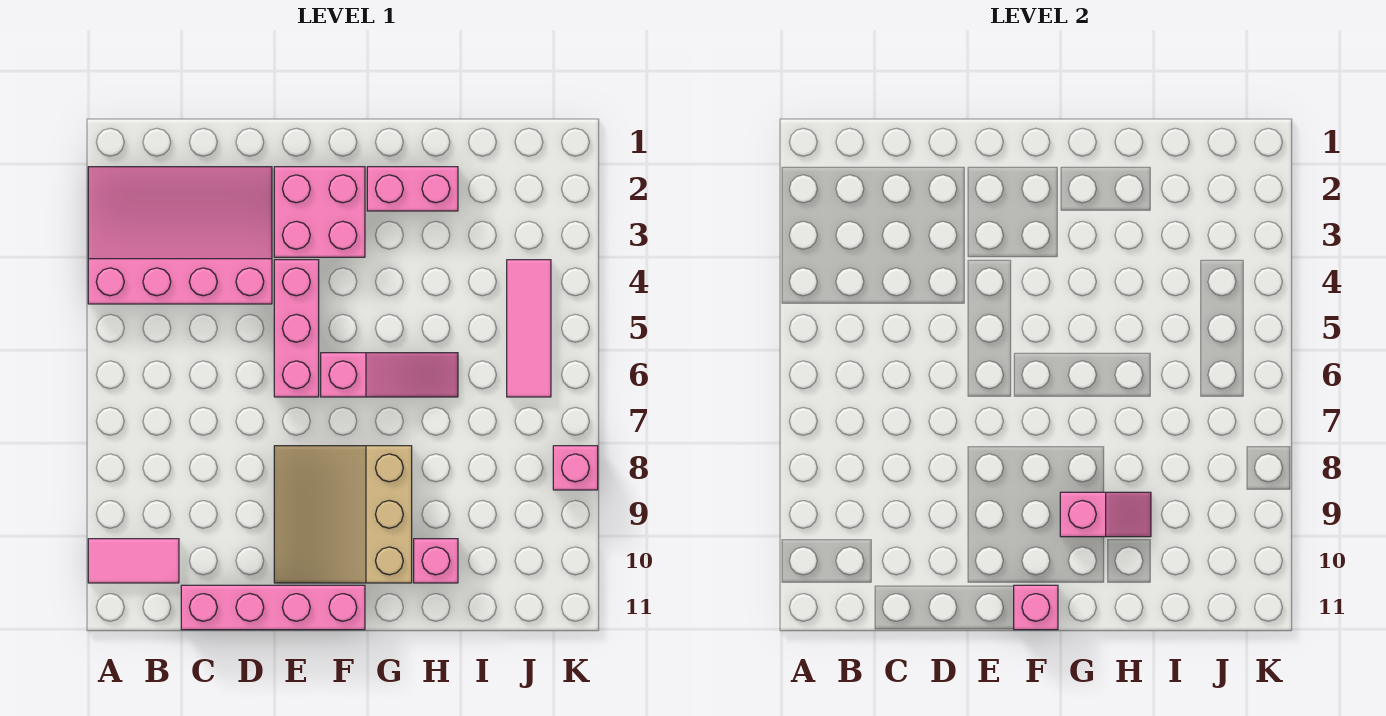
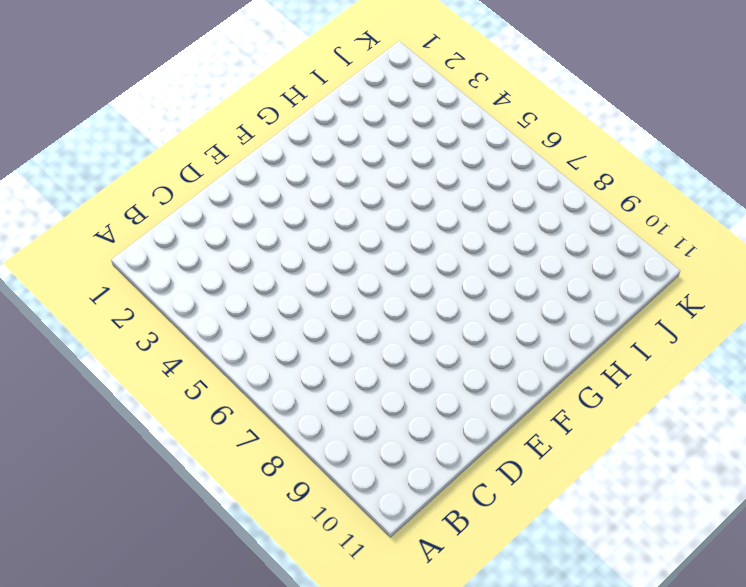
none -> pink slope A2:D4 level 1 top 4
none -> pink tile A10:B10 level 1
none -> pink brick C11:F11 level 1

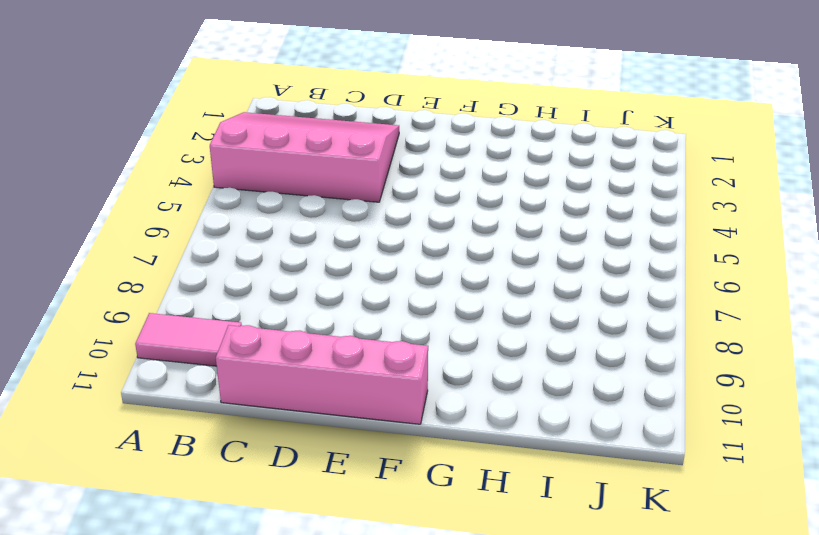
none -> pink brick E2:F3 level 1
none -> pink brick E4:E6 level 1
none -> tan slope E8:G10 level 1 top G

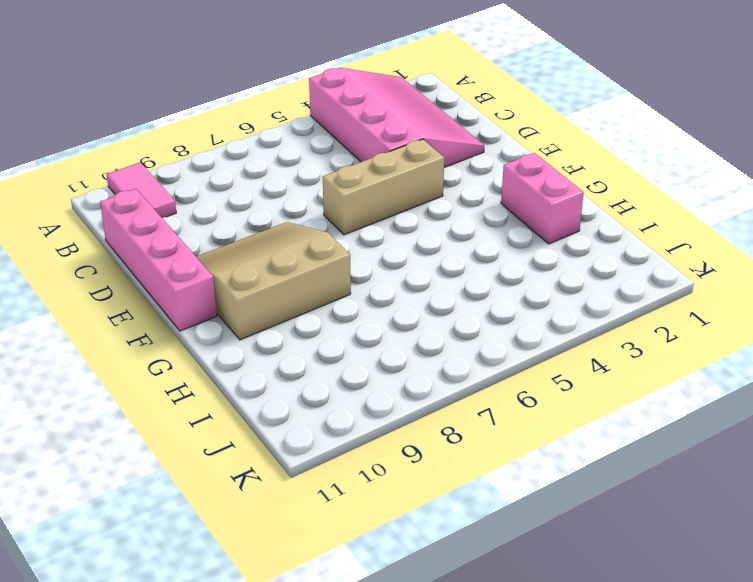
tan brick E4:E6 level 1 -> pink brick E4:E6 level 1
none -> pink brick E2:F3 level 1
none -> pink slope F6:H6 level 1 top F
none -> pink brick H10 level 1

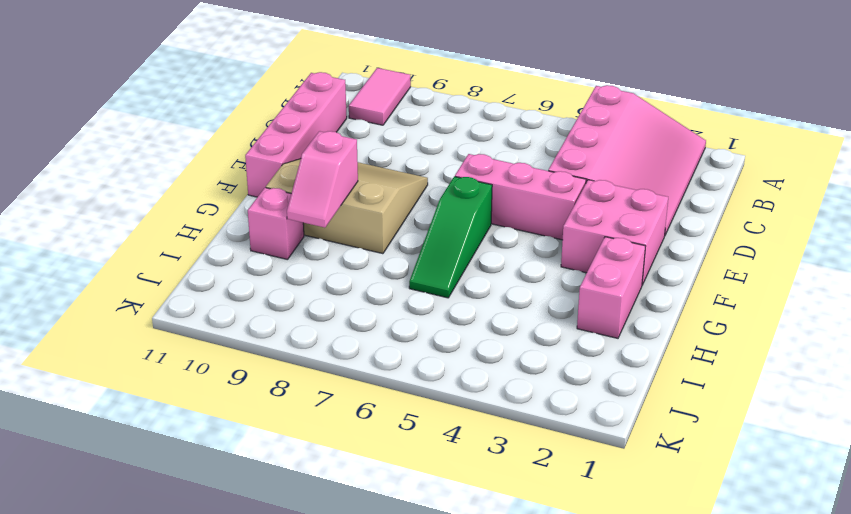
green slope F6:H6 level 1 top F -> pink slope F6:H6 level 1 top F
none -> pink tile J4:J6 level 1
none -> pink brick K8 level 1
none -> pink brick F11 level 2

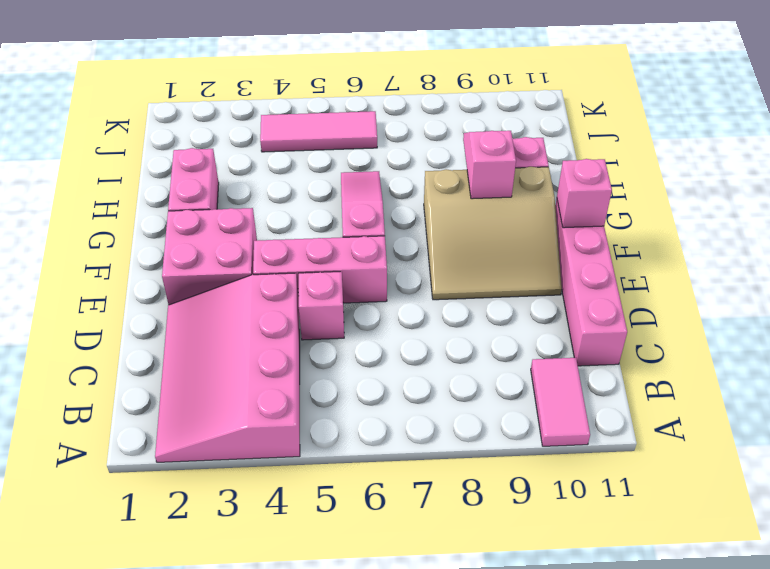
pink brick D5 level 1 -> pink brick K8 level 1

